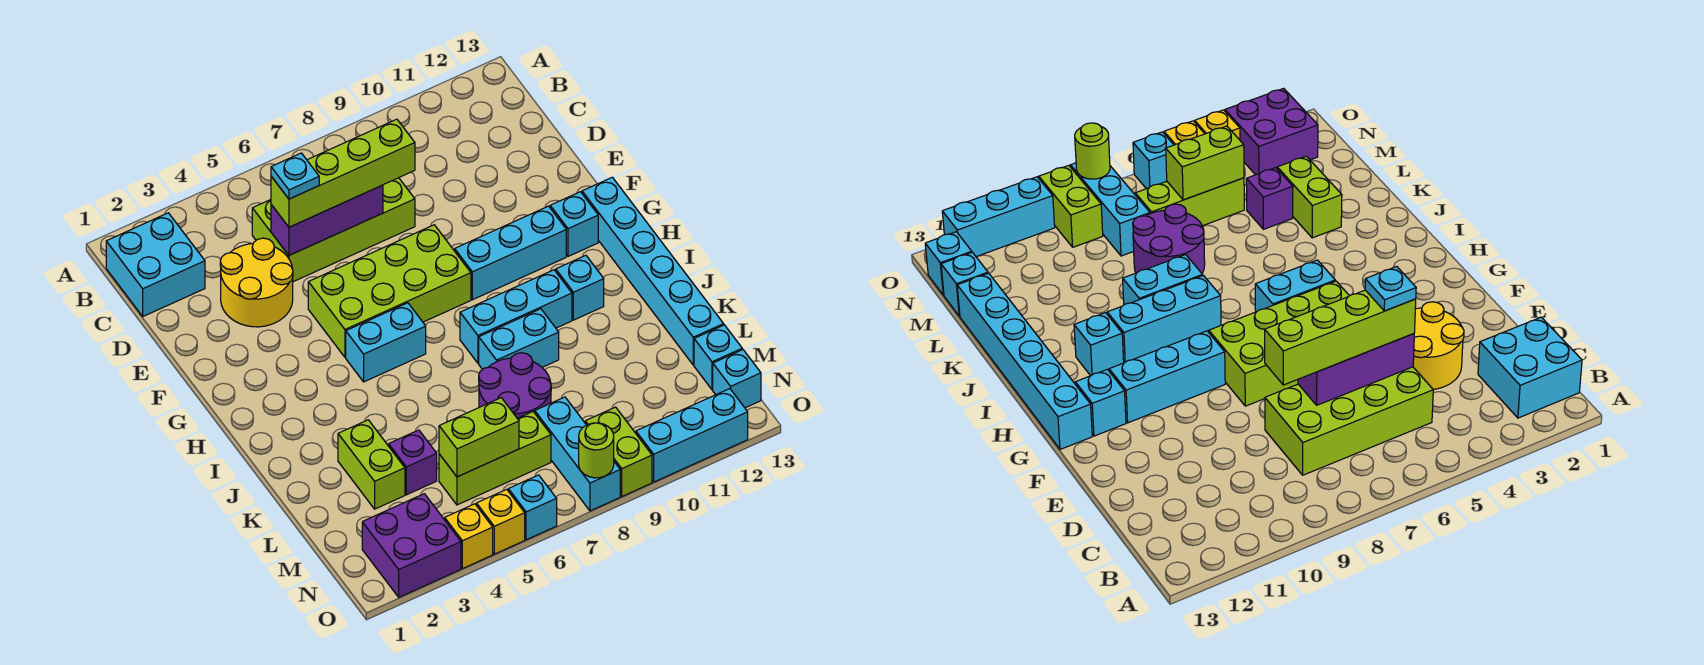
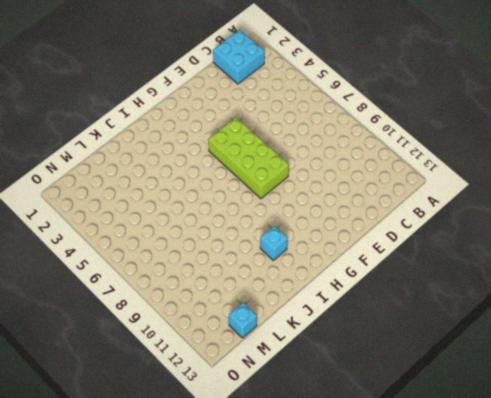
none -> lime brick C5:D8 level 1
none -> yellow round brick D3:E4 level 1
none -> cyan brick G9:G11 level 1

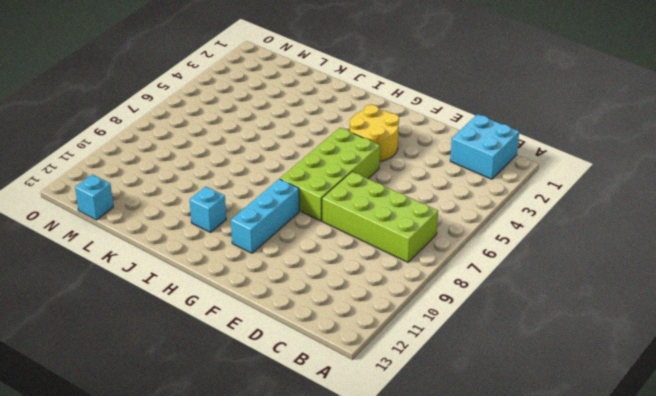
lime brick B7:E8 level 1 -> lime brick C5:D8 level 1
yellow round brick F3:G4 level 1 -> yellow round brick D3:E4 level 1
none -> cyan brick G12 level 1
none -> cyan brick G13:L13 level 1
none -> cyan brick H5:H6 level 1

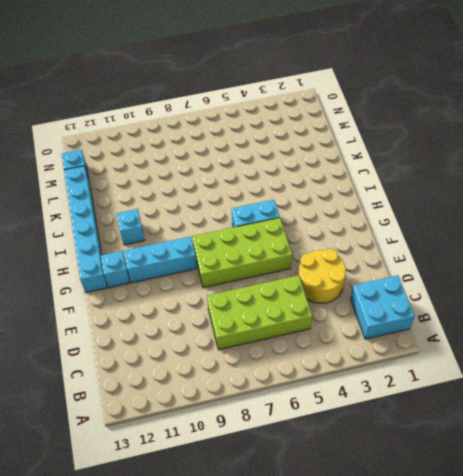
none -> cyan brick I8:I10 level 1
none -> cyan brick J8:J9 level 1
none -> lime brick K3:L3 level 1

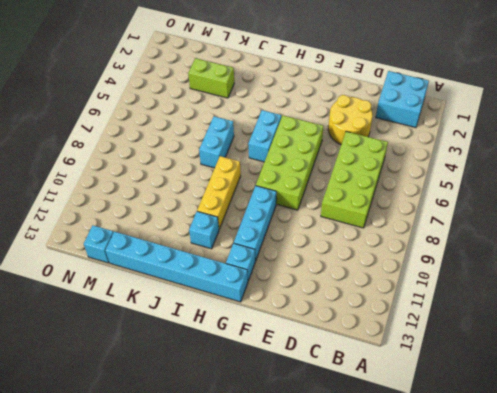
yellow brick I8:I10 level 1 -> cyan brick I8:I10 level 1
cyan brick J6:J7 level 1 -> cyan brick J8:J9 level 1
none -> purple round brick K7:L8 level 1
none -> purple brick L4 level 1
none -> lime brick M5:M7 level 1

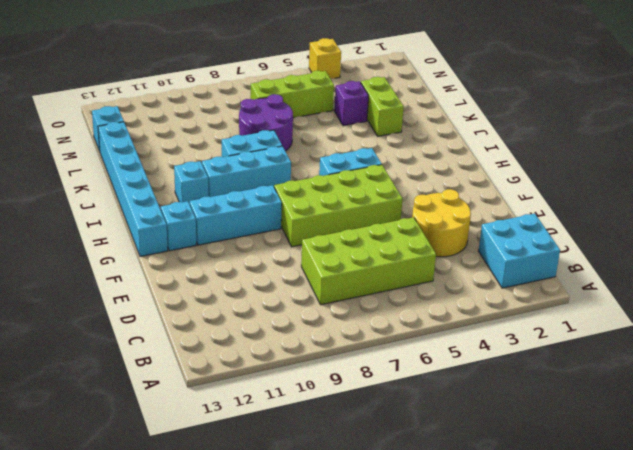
none -> cyan brick M8:O8 level 1
none -> purple brick N2:O3 level 1
none -> lime brick N9:O9 level 1

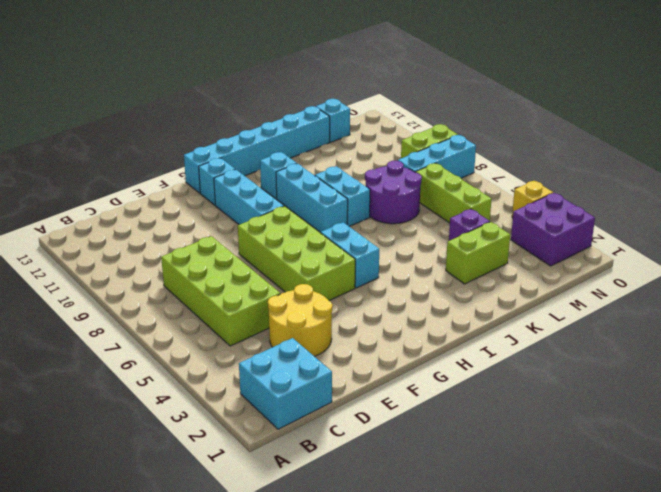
none -> cyan brick N13 level 1
none -> yellow brick O5 level 1
none -> cyan brick O6 level 1

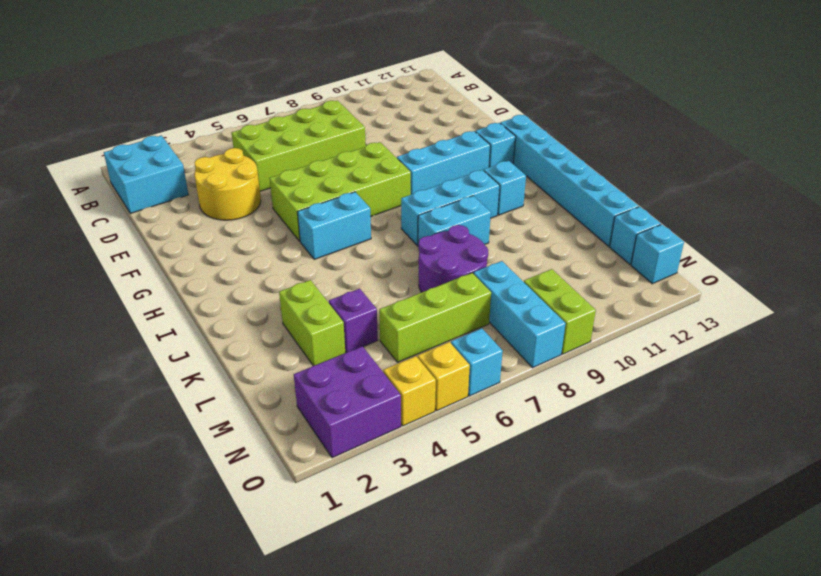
none -> cyan brick O10:O12 level 1
none -> purple brick D5:D7 level 2
none -> lime brick M5:M6 level 2

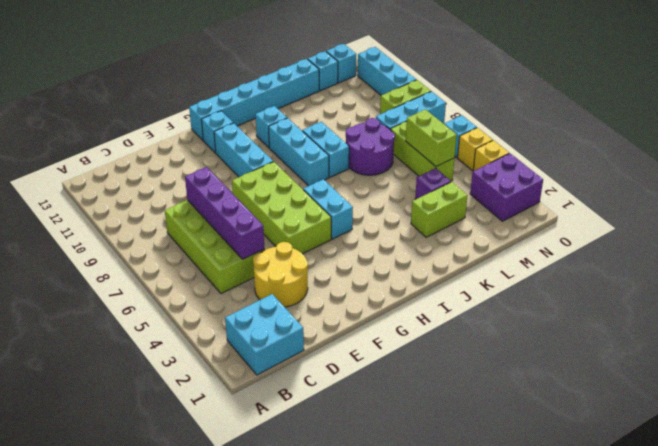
purple brick D5:D8 level 2 -> purple brick D5:D7 level 2
none -> lime round brick O8 level 2
none -> lime brick D5:D8 level 3
none -> cyan plate D5 level 4

